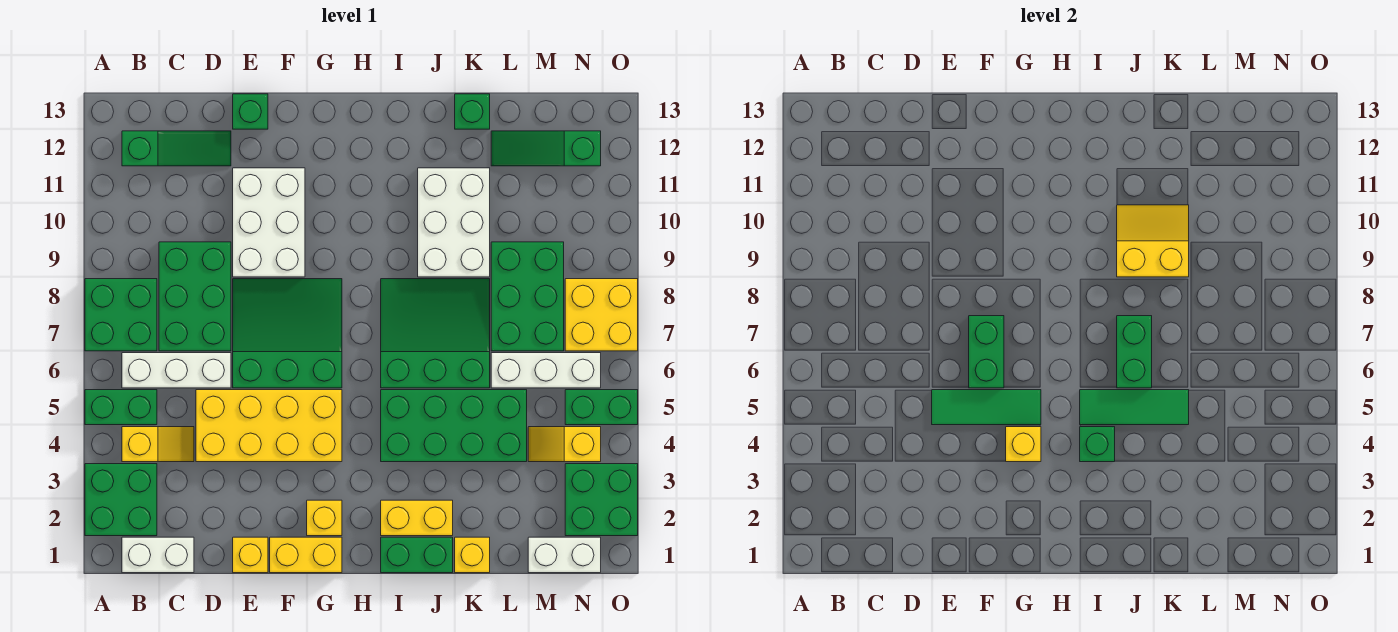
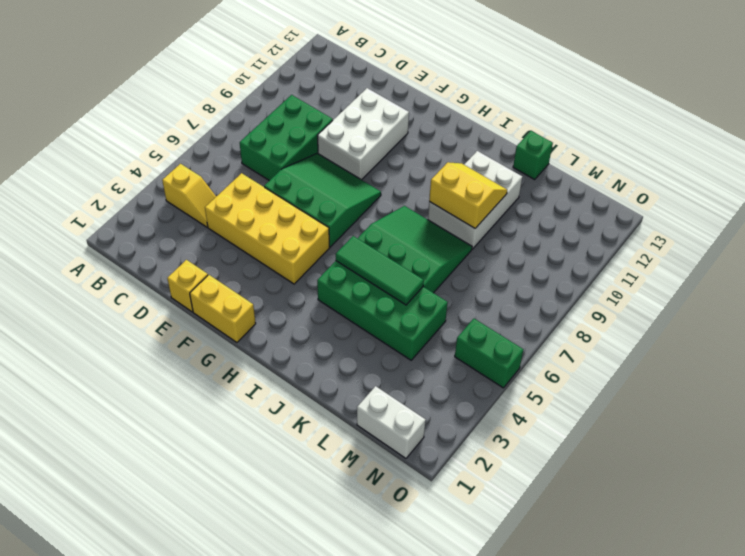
none -> green brick A2:B3 level 1
none -> green brick A5:B5 level 1
none -> green brick A7:B8 level 1
none -> white brick B1:C1 level 1

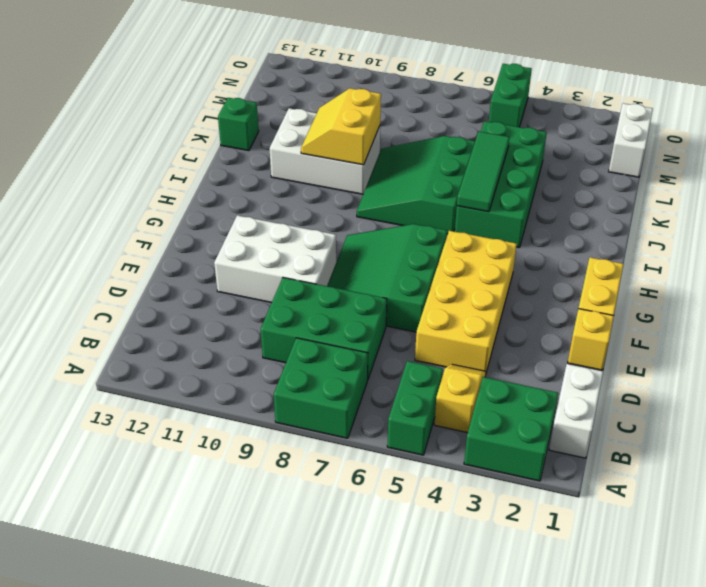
none -> white brick B6:D6 level 1
none -> green slope B12:D12 level 1 top B
none -> green brick E13 level 1
none -> yellow brick G2 level 1

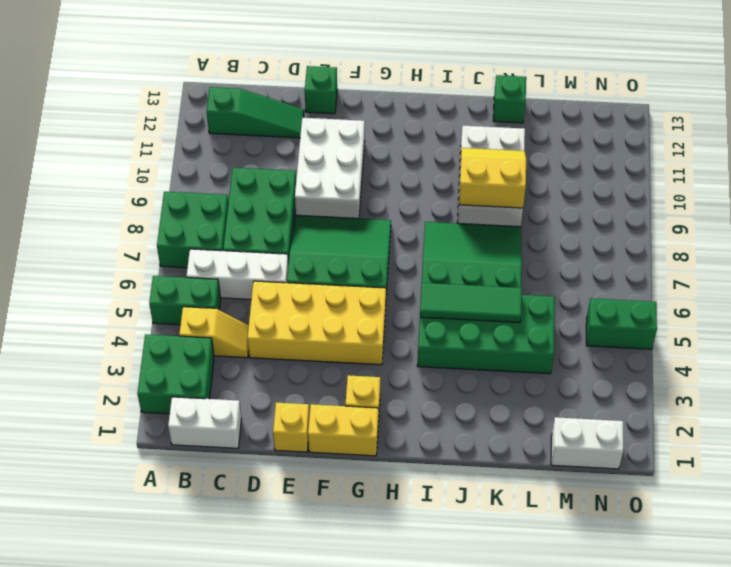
none -> green brick I1:J1 level 1
none -> yellow brick I2:J2 level 1
none -> yellow brick K1 level 1
none -> white brick L6:N6 level 1

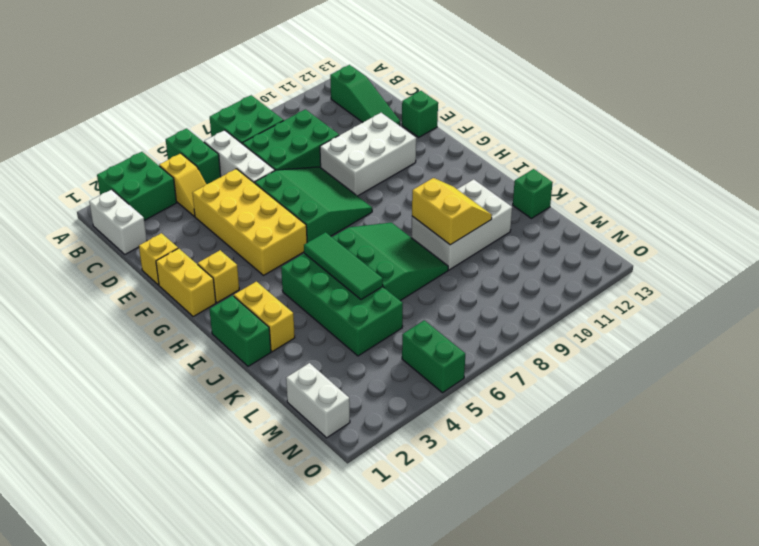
none -> yellow brick K1 level 1
none -> white brick L6:N6 level 1
none -> green brick L7:M9 level 1
none -> green slope L12:N12 level 1 top N

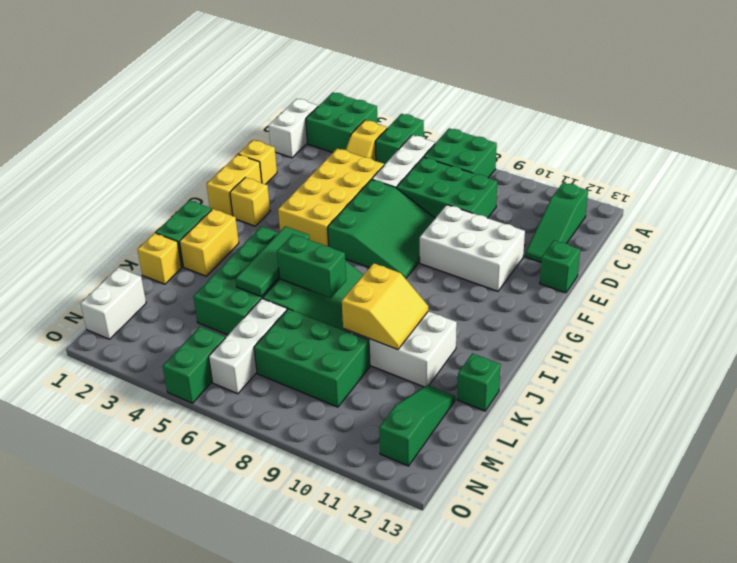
none -> yellow slope M4:N4 level 1 top N
none -> green brick N2:O3 level 1
none -> yellow brick N7:O8 level 1
none -> green tile E5:G5 level 2

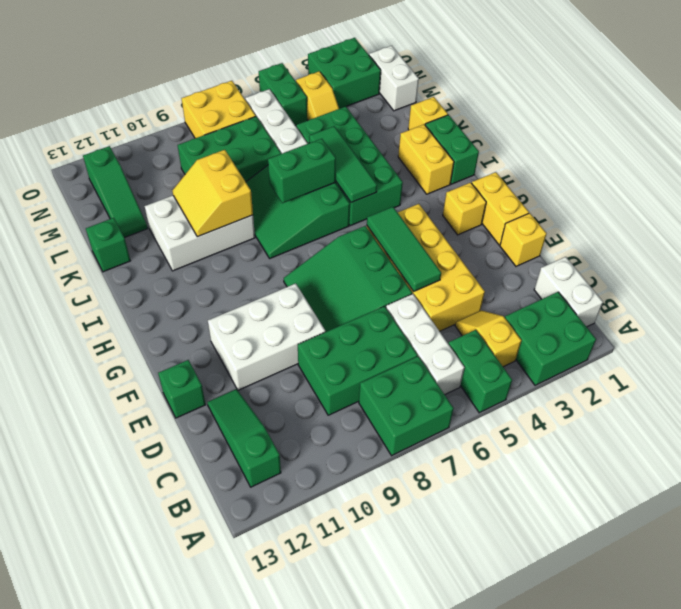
none -> green brick F6:F7 level 2
none -> yellow brick G4 level 2
none -> green brick I4 level 2

